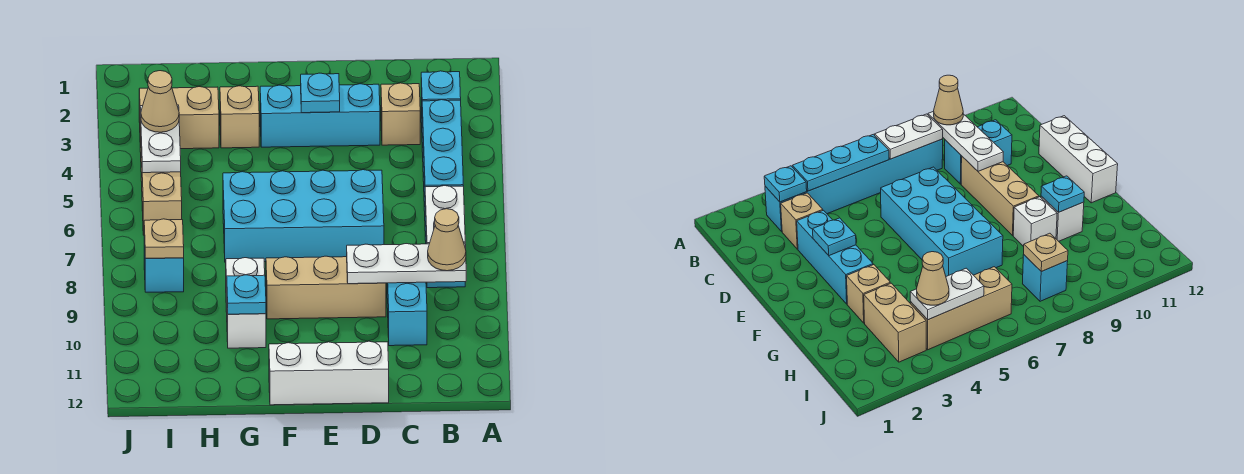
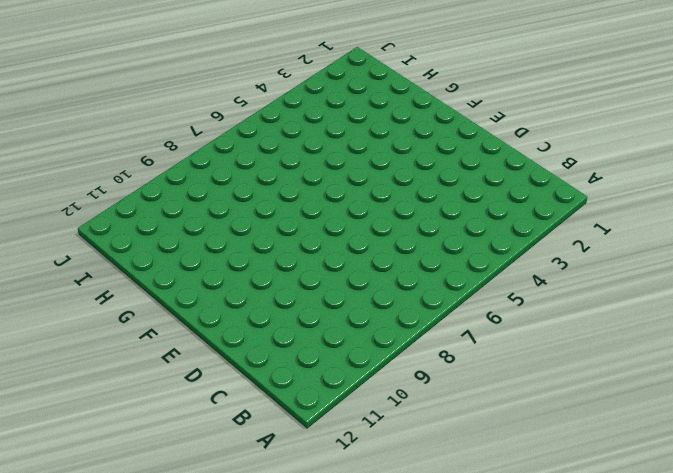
none -> cyan brick B3:B8 level 1
none -> tan brick C3 level 1
none -> cyan brick C9:C10 level 1

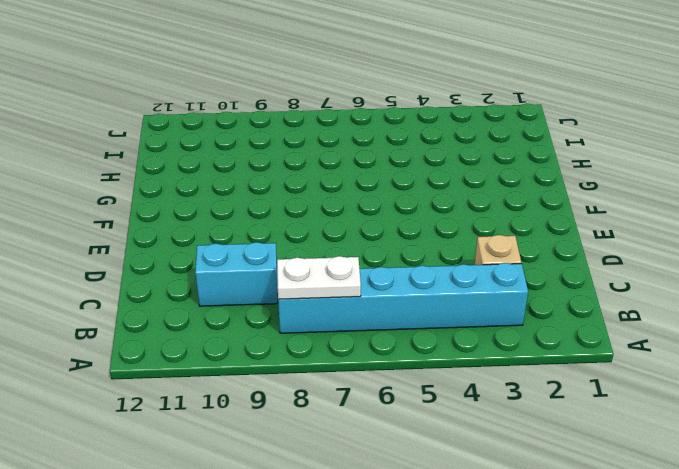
none -> cyan brick D3:F3 level 1
none -> cyan brick D6:G7 level 1
none -> tan brick D9:F9 level 1

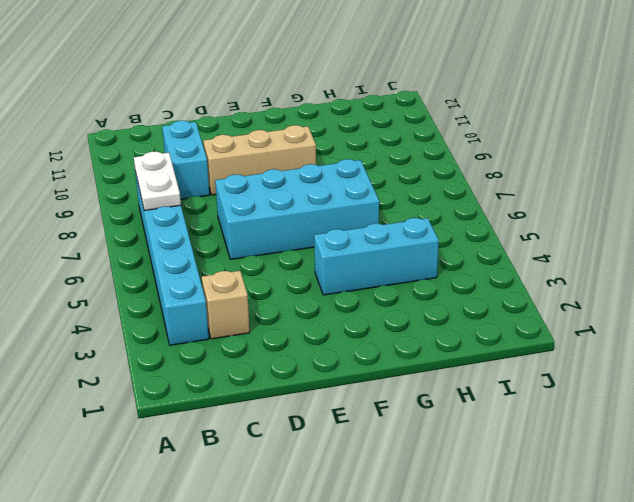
cyan brick F4:H4 level 1 -> cyan brick D3:F3 level 1
none -> white brick D12:F12 level 1
none -> tan brick G3 level 1
none -> white brick G9 level 1

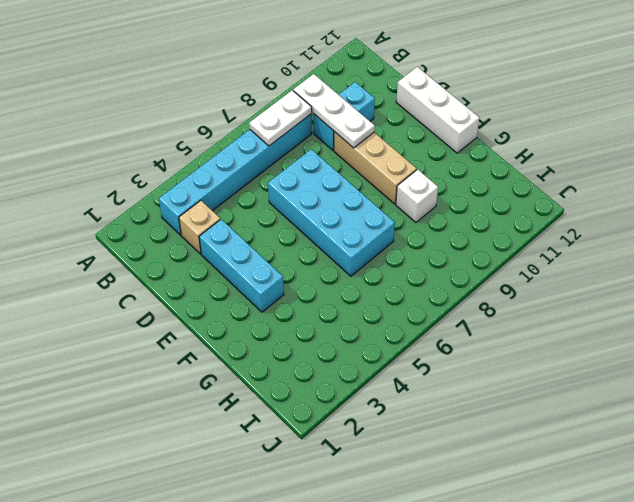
none -> tan brick G3 level 1
none -> white brick G10 level 1
none -> tan brick H3:I3 level 1

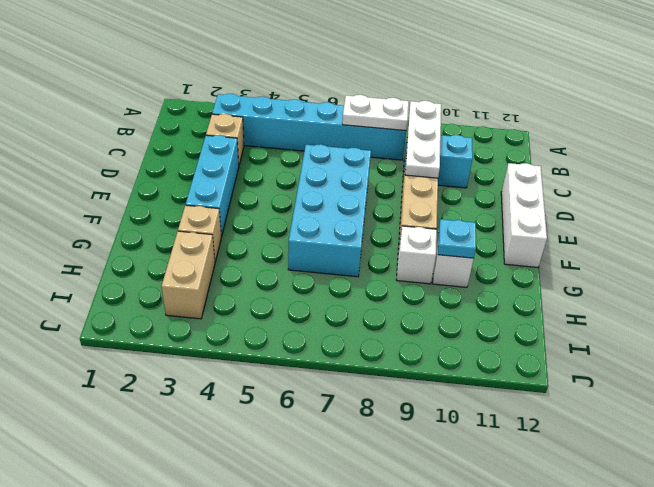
none -> tan brick I4:I6 level 1
none -> cyan brick I8 level 1
none -> cyan plate B3 level 2

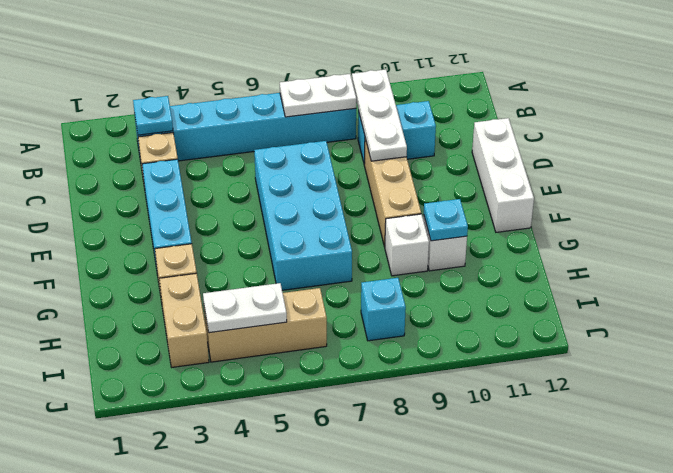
none -> cyan plate B4:B6 level 2
none -> cyan plate E3 level 2
none -> tan plate I8 level 2

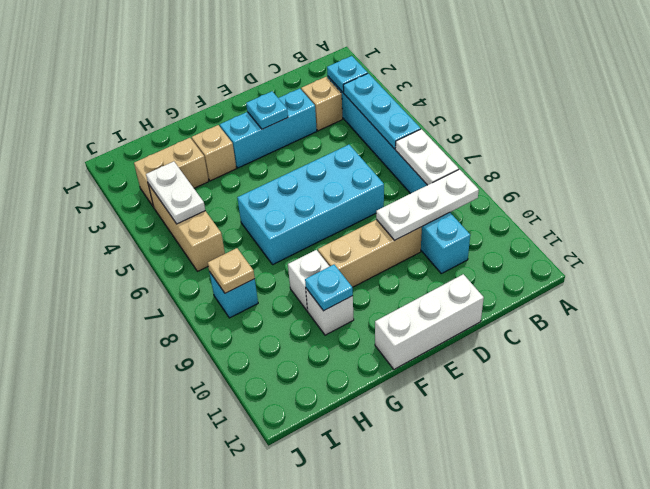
none -> tan cone B9 level 3
none -> tan cone I4 level 3

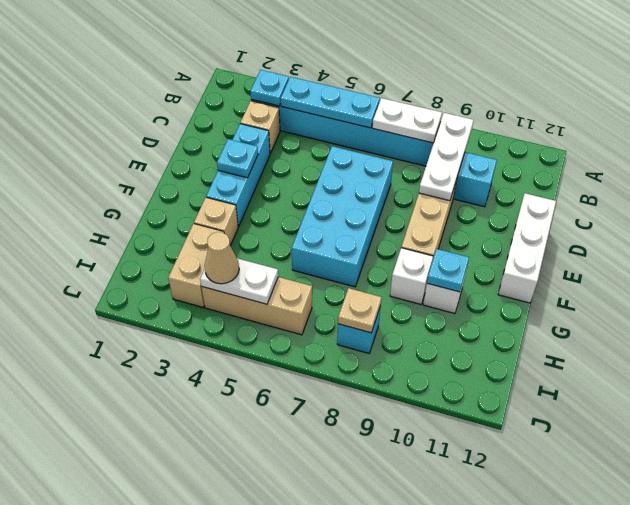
none -> tan cone B9 level 3

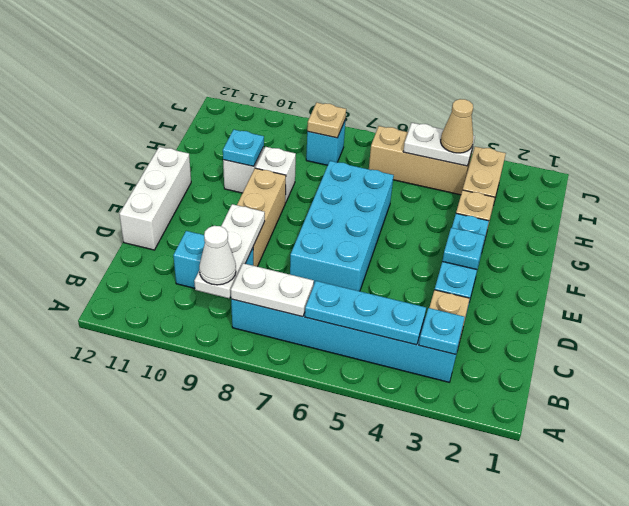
white cone B9 level 3 -> tan cone B9 level 3

